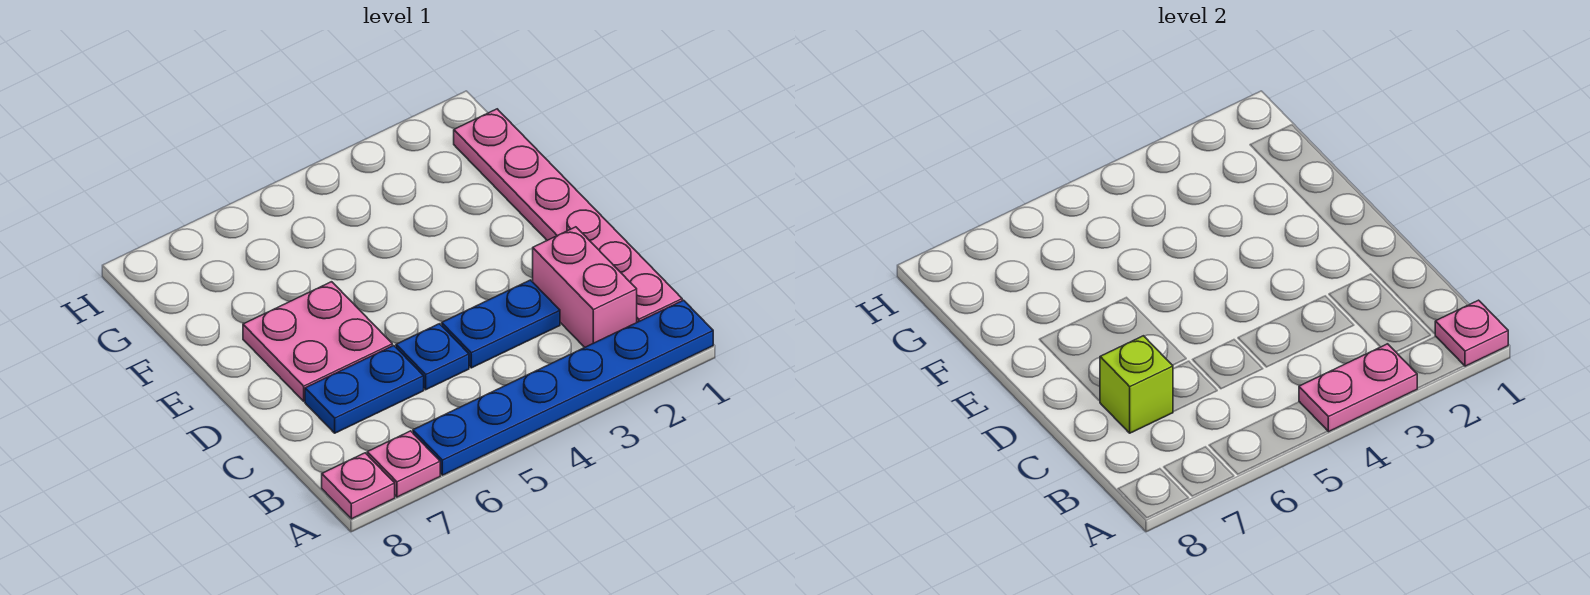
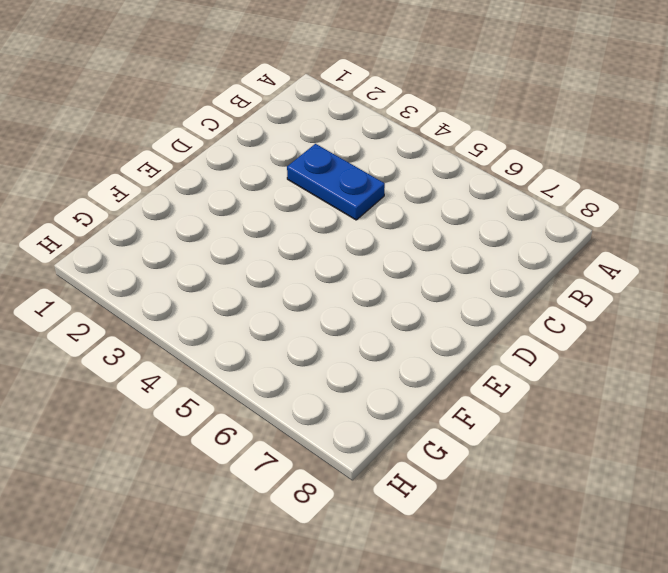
none -> blue plate A1:A6 level 1
none -> pink plate A7 level 1
none -> pink plate A8 level 1

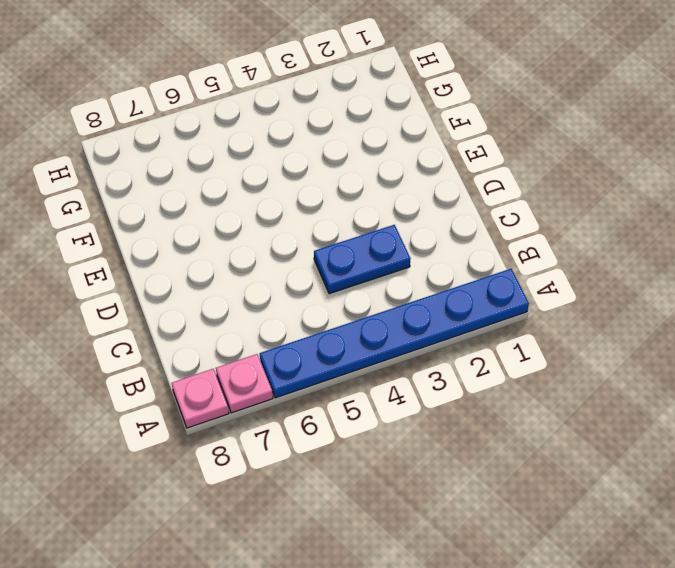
none -> pink plate B1:G1 level 1
none -> pink brick B2:C2 level 1
none -> blue plate C5 level 1

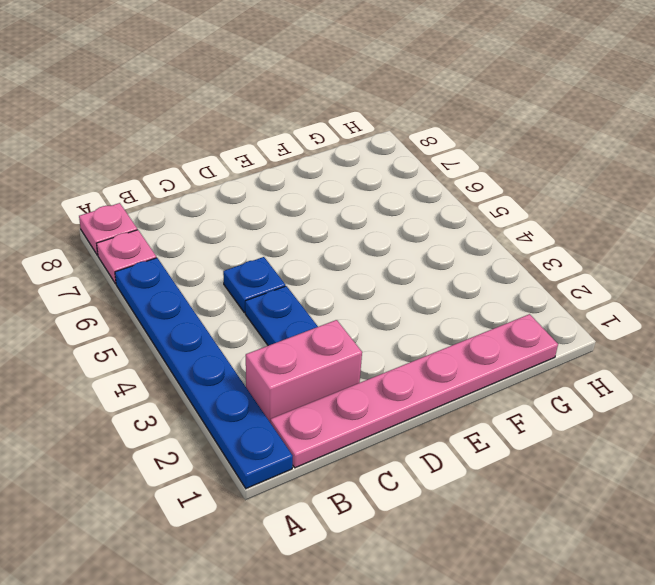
none -> blue plate C6:C7 level 1
none -> pink plate D6:E7 level 1
none -> pink plate A1 level 2

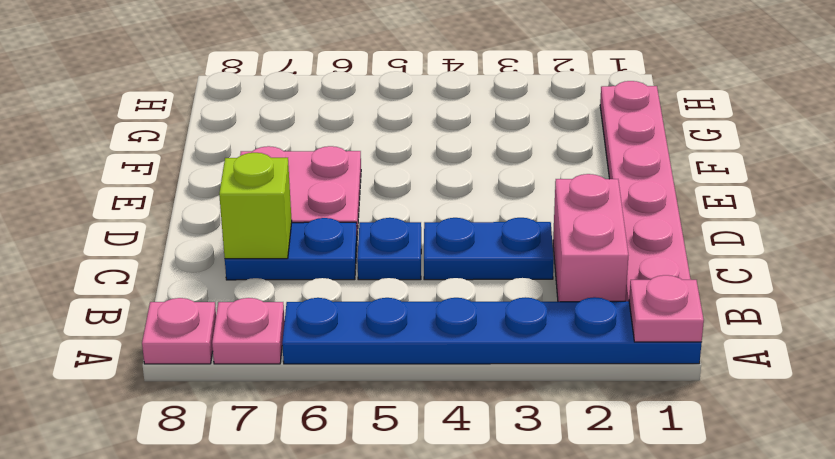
none -> pink plate A3:A4 level 2

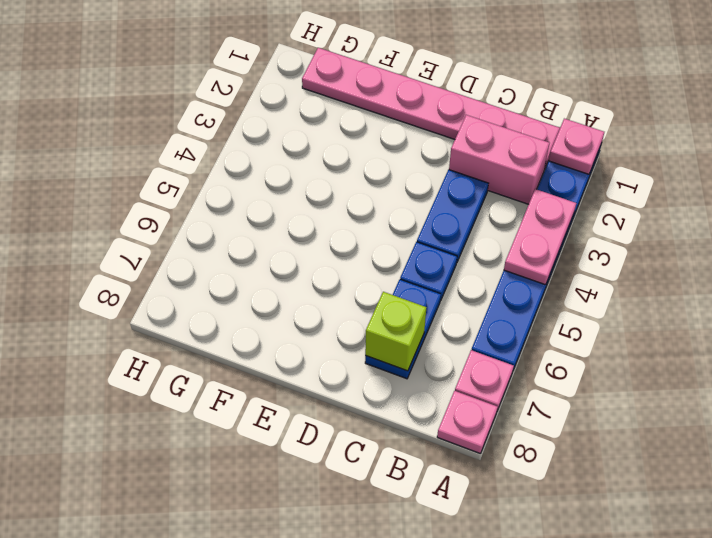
none -> pink plate D6:E7 level 1

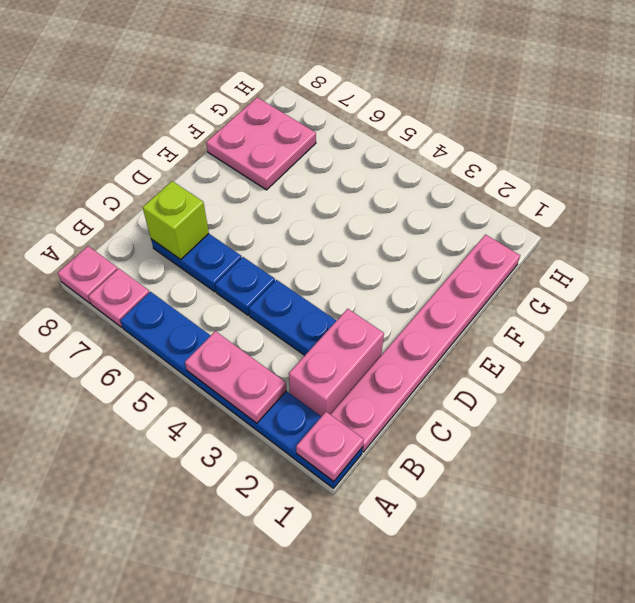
pink plate F7:G8 level 1 -> pink plate D6:E7 level 1

